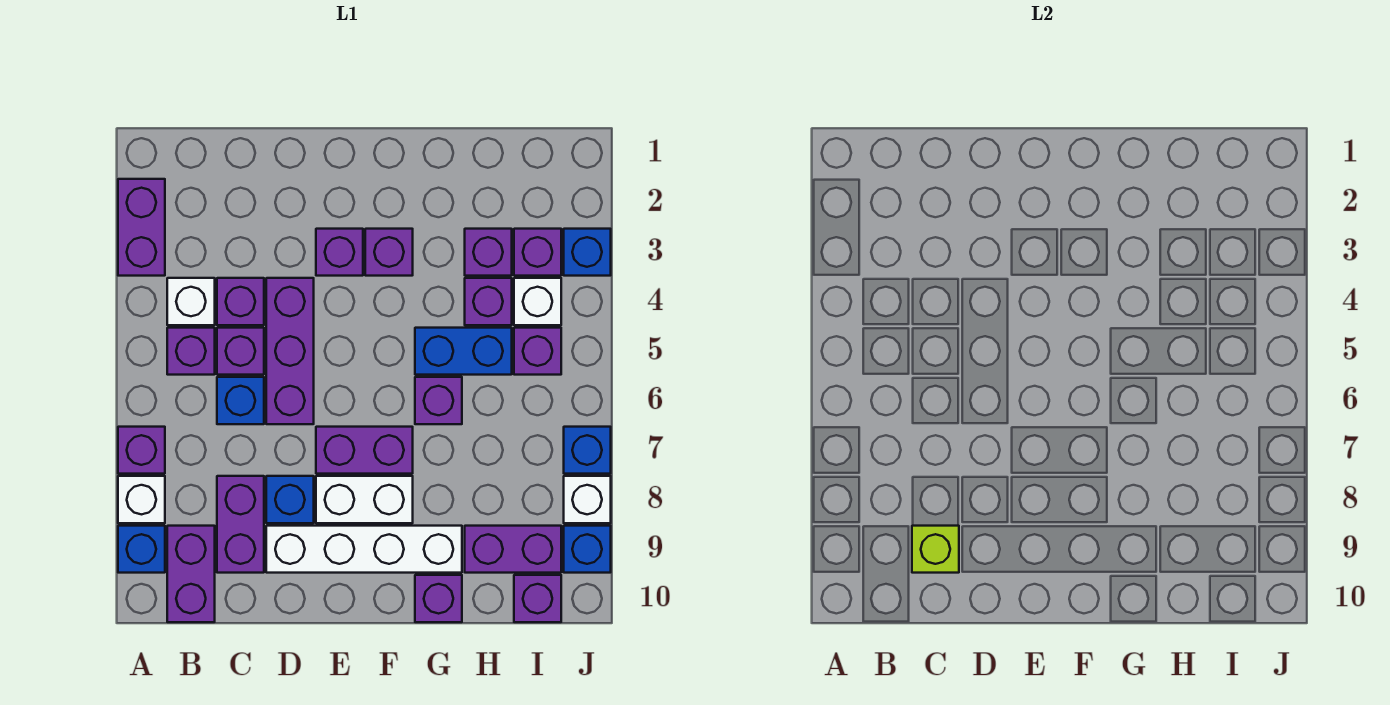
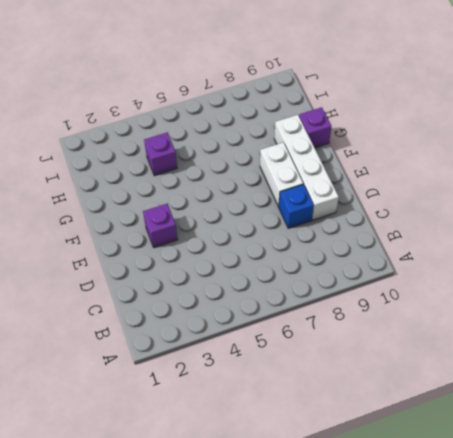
none -> purple brick A2:A3 level 1
none -> purple brick A7 level 1
none -> white brick A8 level 1
none -> blue brick A9 level 1

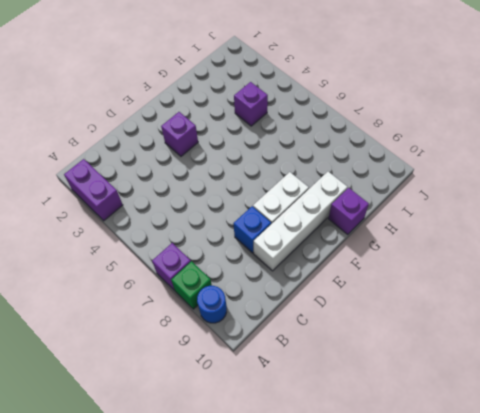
green brick A8 level 1 -> white brick A8 level 1
blue round brick A9 level 1 -> blue brick A9 level 1
none -> white brick B4 level 1
none -> purple brick B5 level 1
none -> purple brick B9:B10 level 1
none -> purple brick C4 level 1

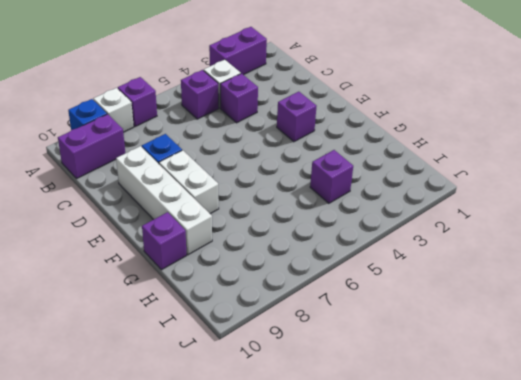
none -> purple brick C5 level 1
none -> blue brick C6 level 1
none -> purple brick C8:C9 level 1
none -> purple brick D4:D6 level 1

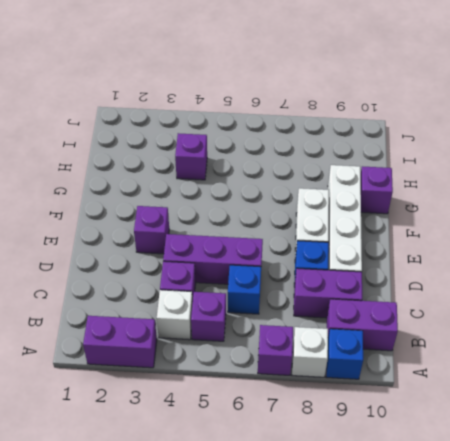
none -> purple brick C5 level 1
none -> purple brick E7:F7 level 1
none -> purple brick F3 level 1
none -> blue brick G5:H5 level 1

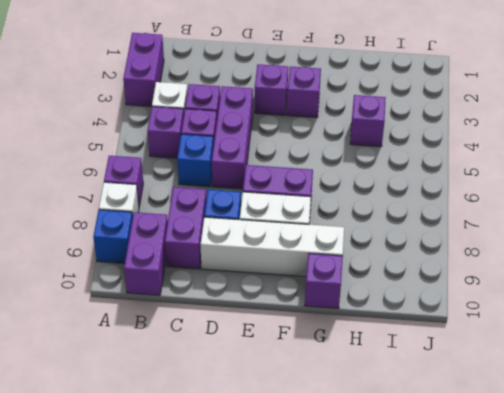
none -> blue brick G5:H5 level 1
none -> purple brick G6 level 1
none -> purple brick H3 level 1
none -> purple brick H9:I9 level 1

